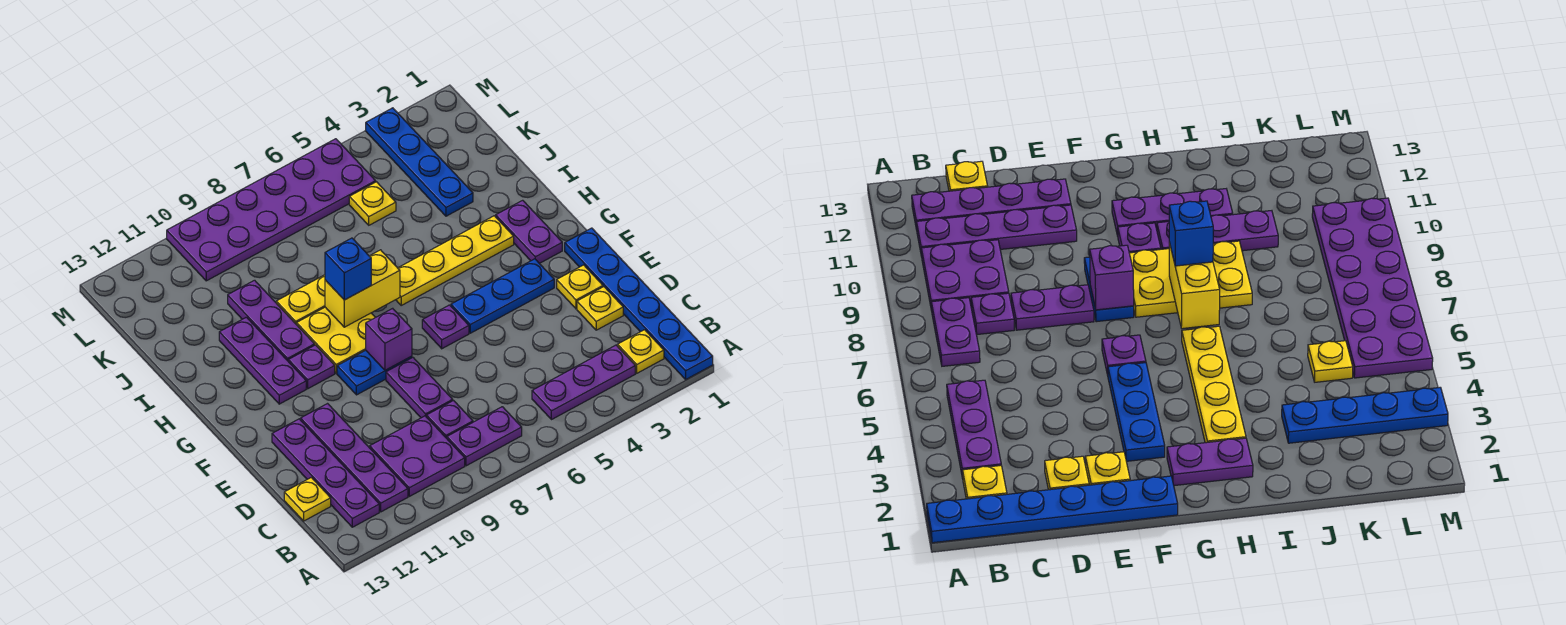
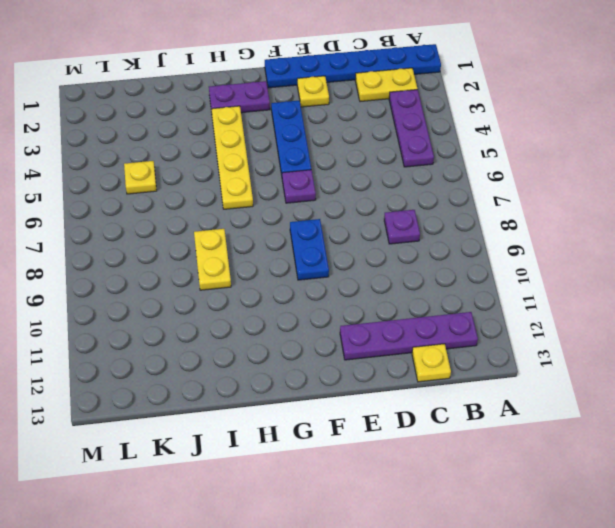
yellow plate B2:C2 level 1 -> yellow plate B2 level 1
none -> purple plate B7:B8 level 1
none -> purple plate B9:C10 level 1
none -> purple plate B11:E11 level 1

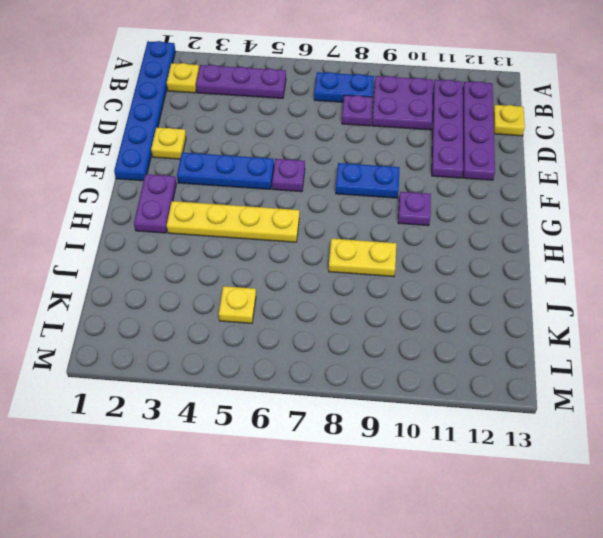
blue plate B7:B8 level 1 -> purple plate B7:B8 level 1
none -> yellow plate D2 level 1
none -> purple plate D8:E8 level 1
none -> yellow plate G8:H9 level 1

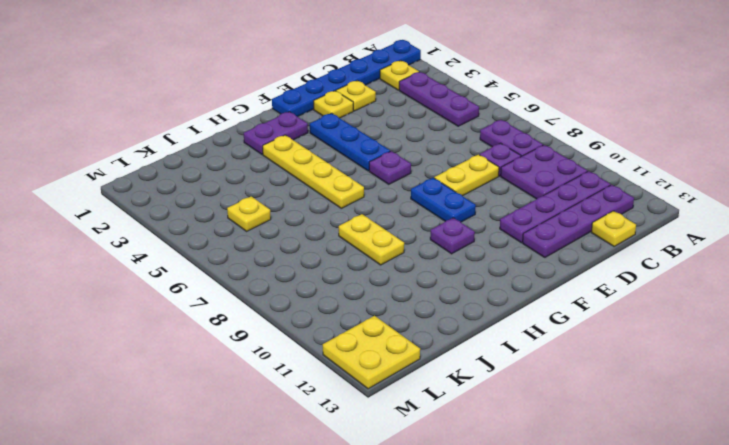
yellow plate D8:E8 level 1 -> purple plate D8:E8 level 1
yellow plate L12:M13 level 1 -> yellow plate G8:H9 level 1
none -> purple plate G11:I11 level 1
none -> purple plate H10:J10 level 1
none -> blue plate J3:M3 level 1

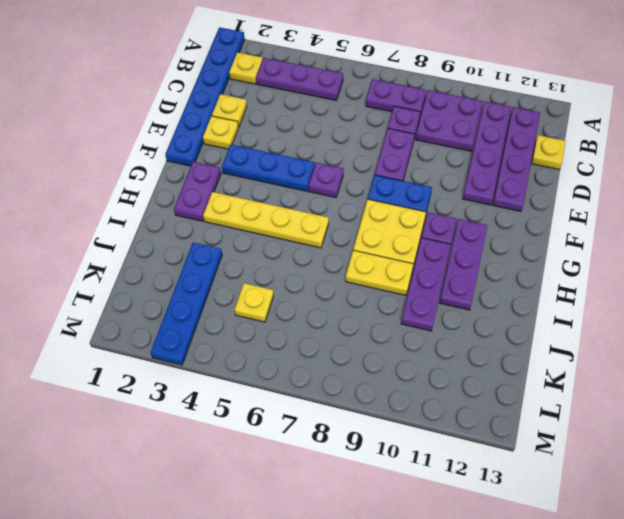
none -> purple plate L5:M10 level 1
none -> purple brick F8 level 2
none -> yellow brick H7:H8 level 2

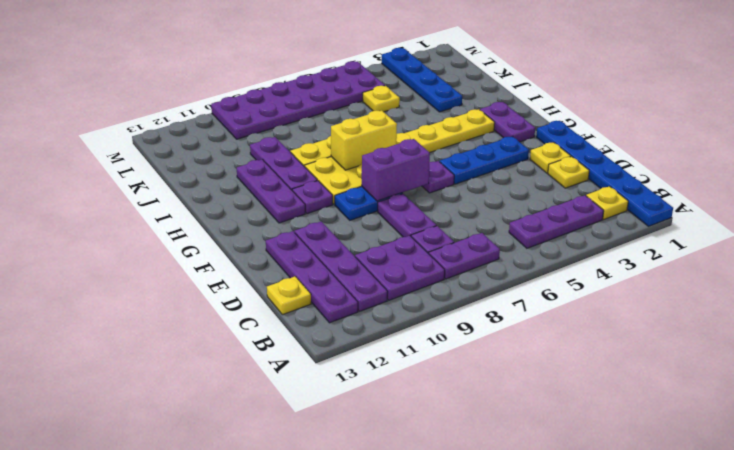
purple brick F7:F8 level 2 -> purple brick F8 level 2
none -> blue brick H8 level 3

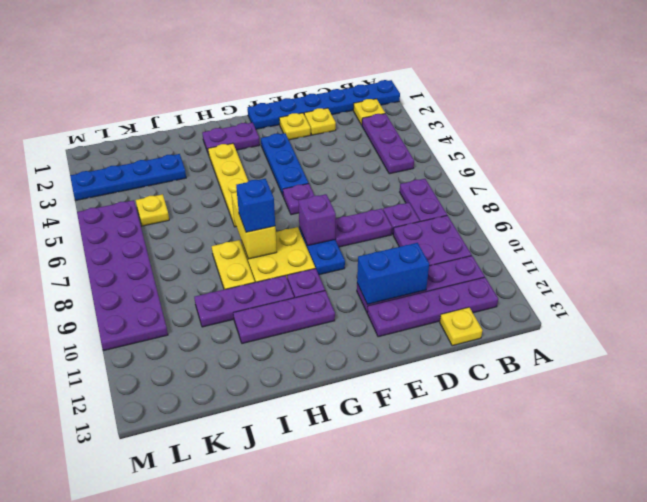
blue brick D11:E11 level 2 -> none

